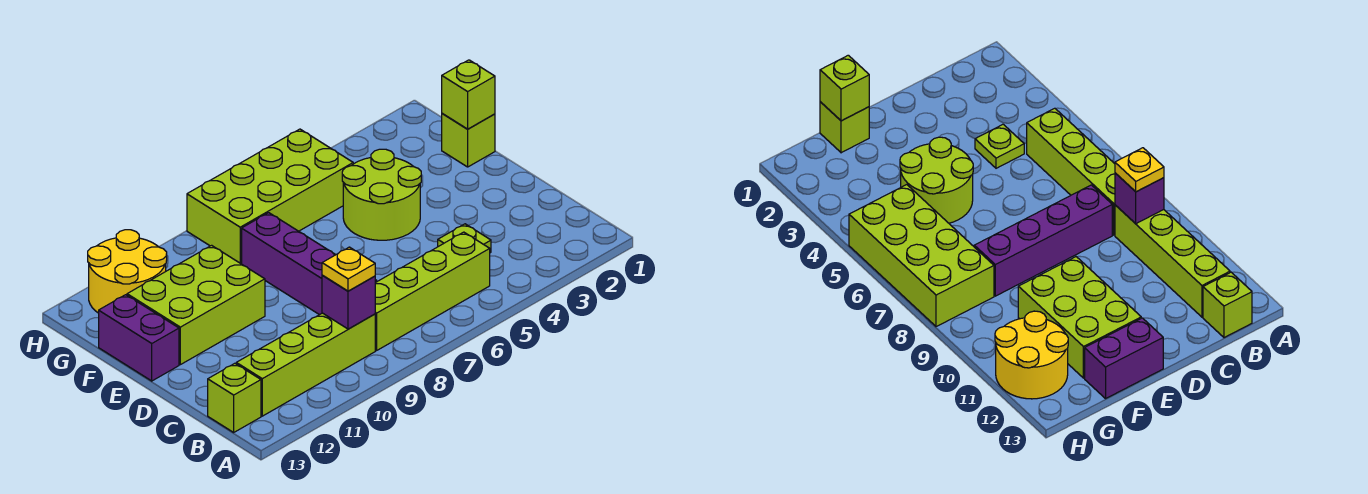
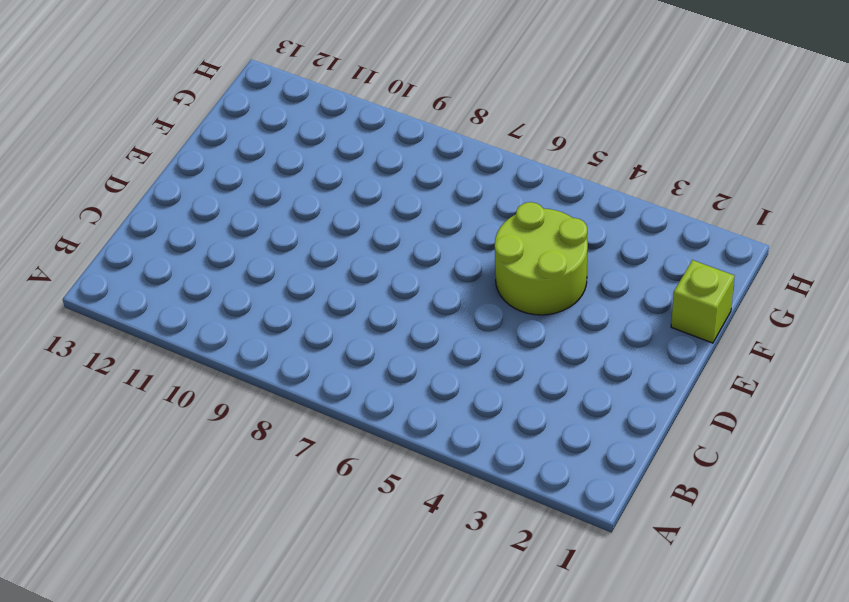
none -> lime brick B5:B8 level 1
none -> lime brick B9:B12 level 1
none -> lime brick B13 level 1

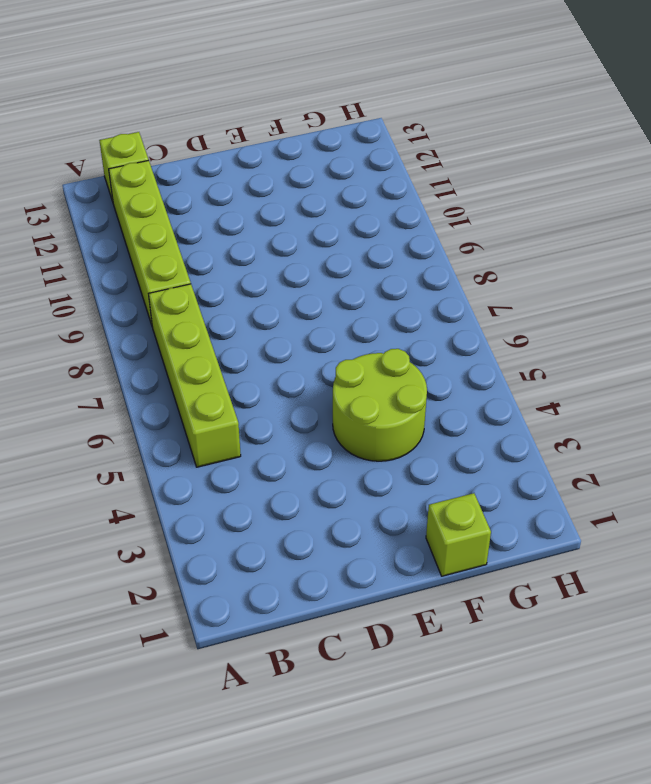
none -> lime plate C4 level 1
none -> purple brick C8:F8 level 1
none -> lime brick E10:F12 level 1

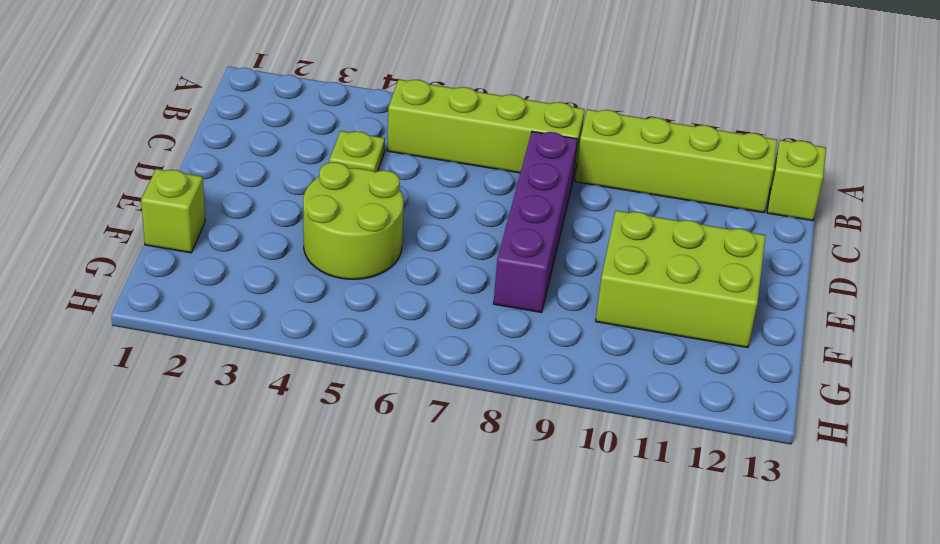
none -> purple brick E13:F13 level 1
none -> lime brick G5:H8 level 1
none -> yellow round brick G11:H12 level 1

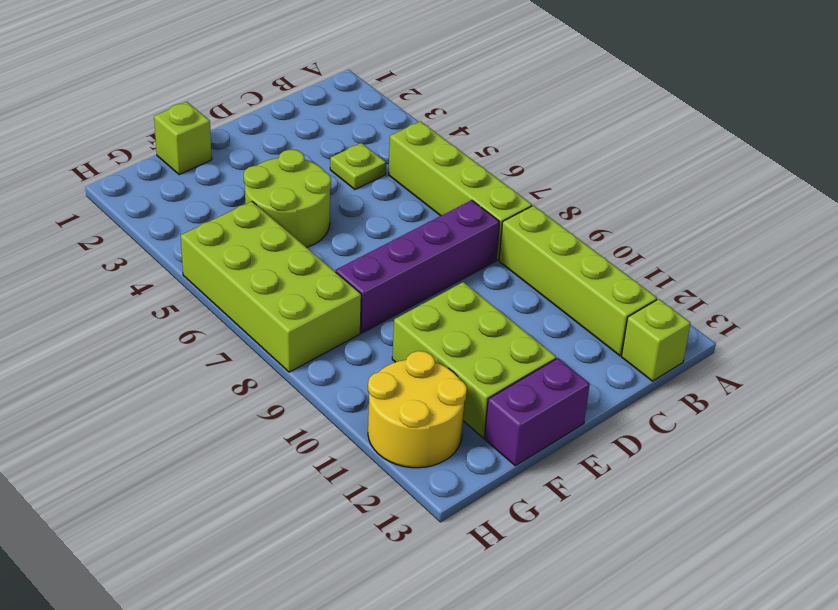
none -> purple brick B9 level 2
none -> lime brick F1 level 2
none -> yellow plate B9 level 3

